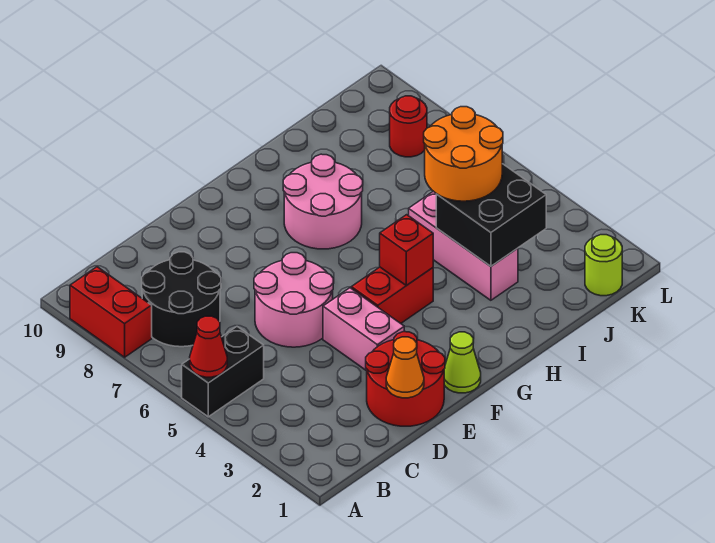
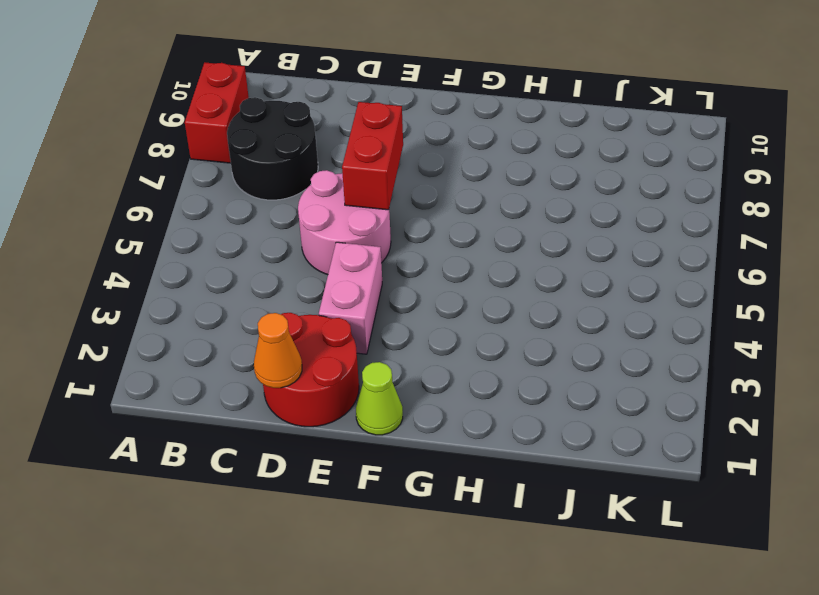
red brick E6:E7 level 2 -> red brick F4:G4 level 1
none -> black brick A5:B5 level 1
none -> pink round brick G7:H8 level 1
none -> pink brick I3:I5 level 1

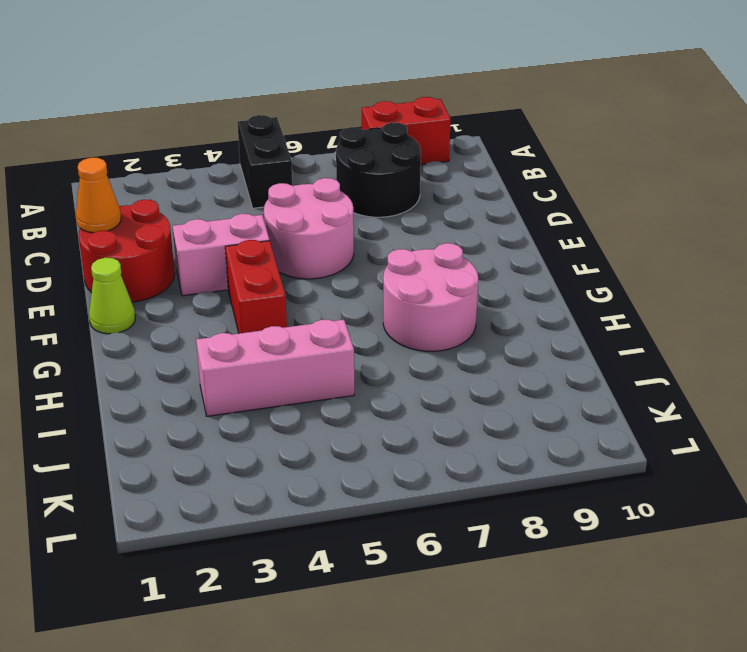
none -> lime round brick K1 level 1
none -> red round brick K8 level 1
none -> red cone A5 level 2

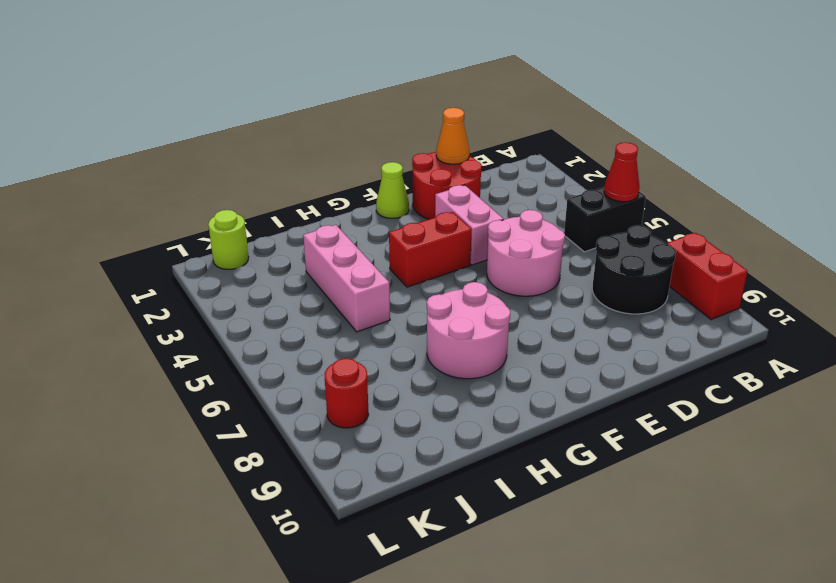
none -> red brick G4 level 2
none -> black brick I3:J4 level 2
none -> orange round brick I4:J5 level 3

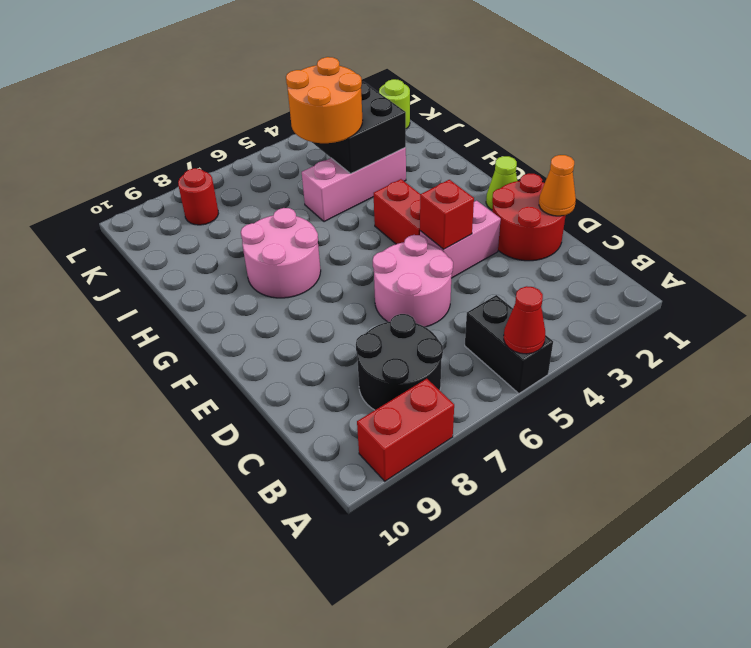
red brick E4 level 2 -> red brick G4 level 2

